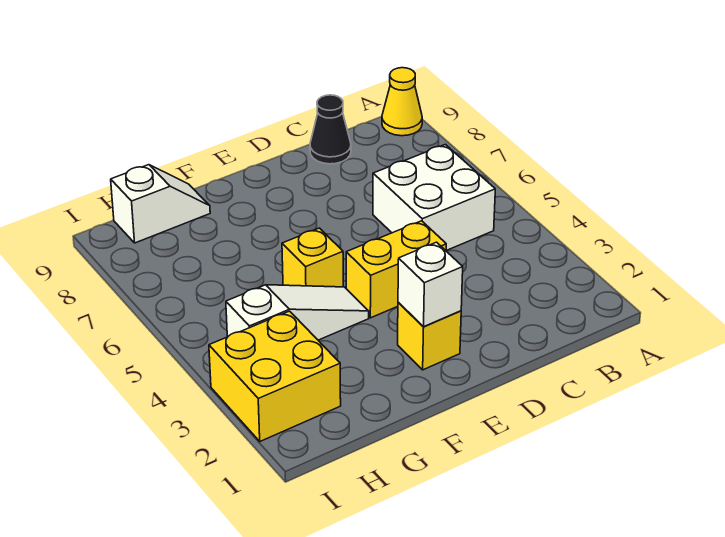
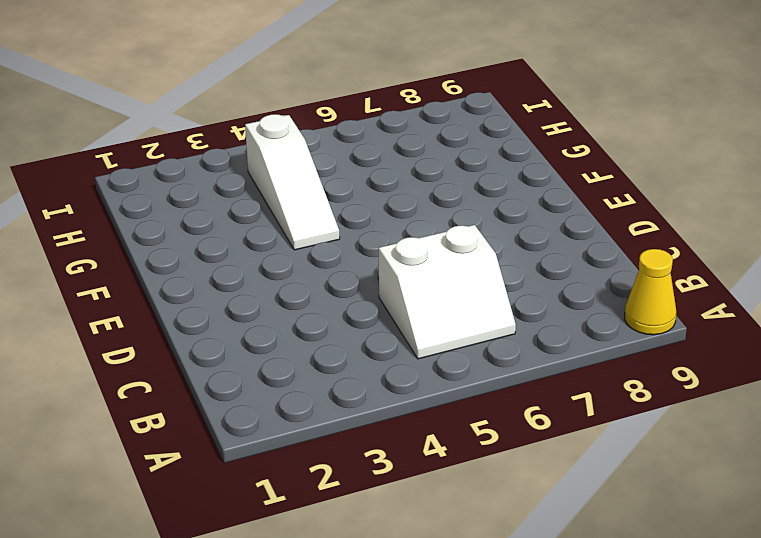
white slope B5:C6 level 1 top C -> white brick B5:C6 level 1
none -> black cone C9 level 1
none -> yellow brick D4:E4 level 1

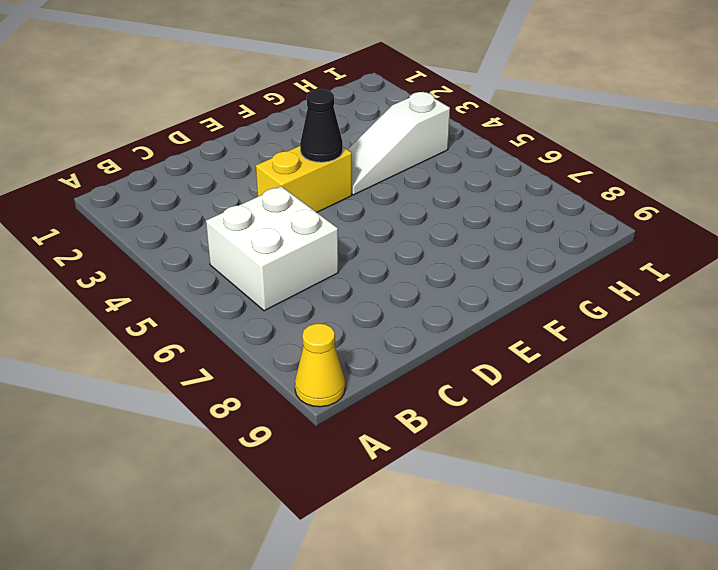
black cone E4 level 2 -> black cone C9 level 1
none -> yellow brick E2 level 1
none -> yellow brick F5 level 1

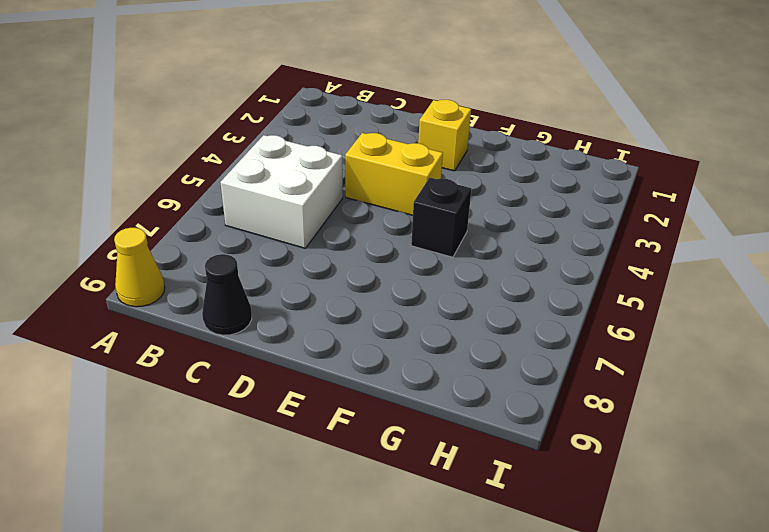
black brick F5 level 1 -> yellow brick F5 level 1
none -> white slope F4:H4 level 1 top H
none -> white slope G9:H9 level 1 top H

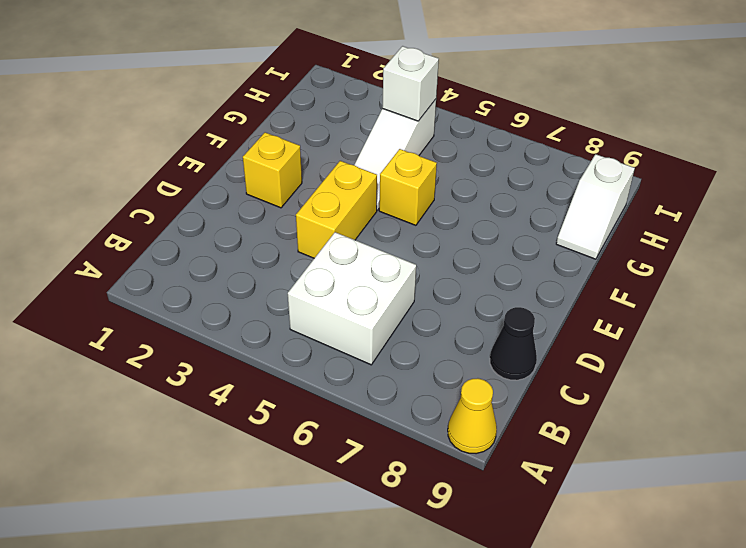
white brick H4 level 2 -> white brick E2 level 2
none -> yellow brick H2:I3 level 1

